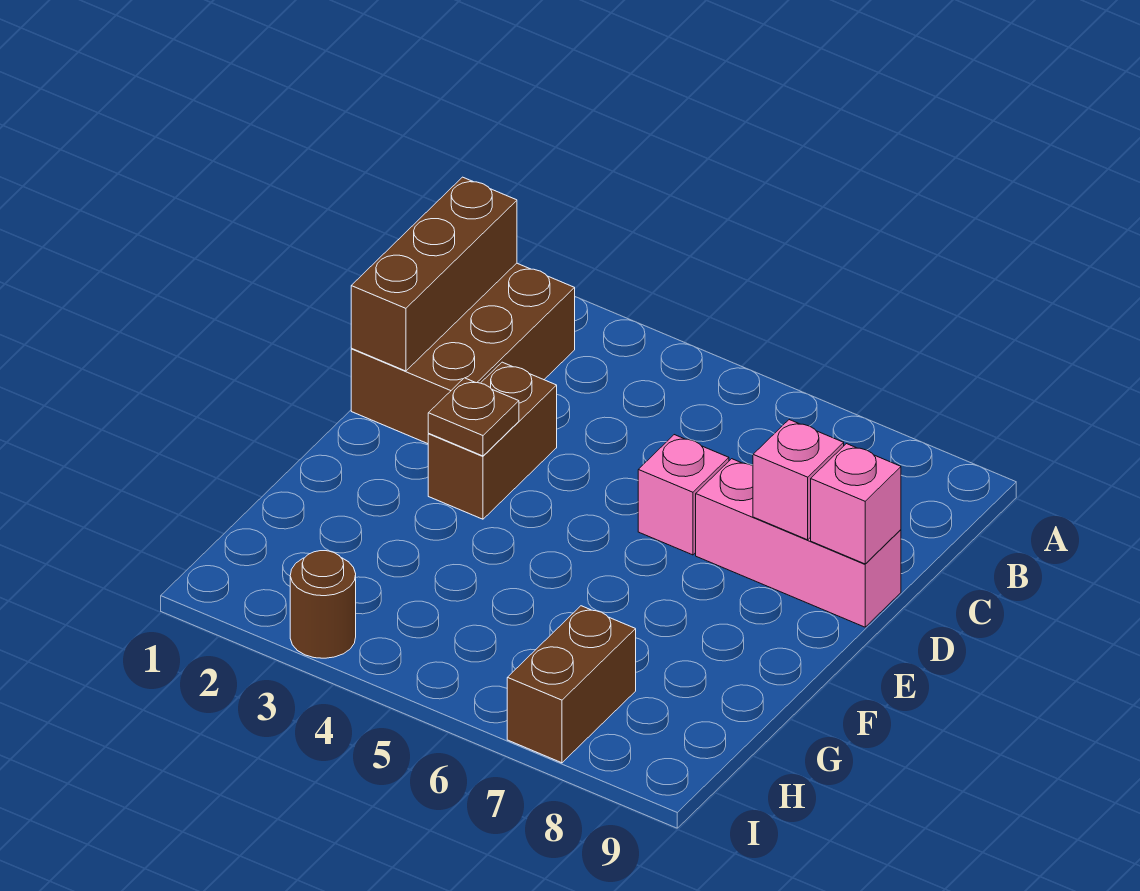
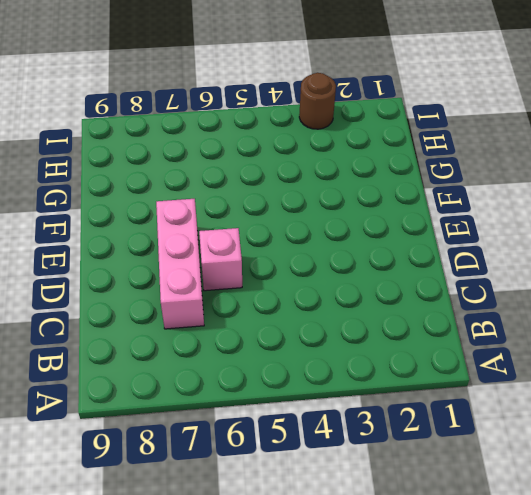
pink brick C7:E7 level 1 -> pink brick D7:D9 level 1
none -> brown brick B1:D2 level 1
none -> brown brick D3:E3 level 1

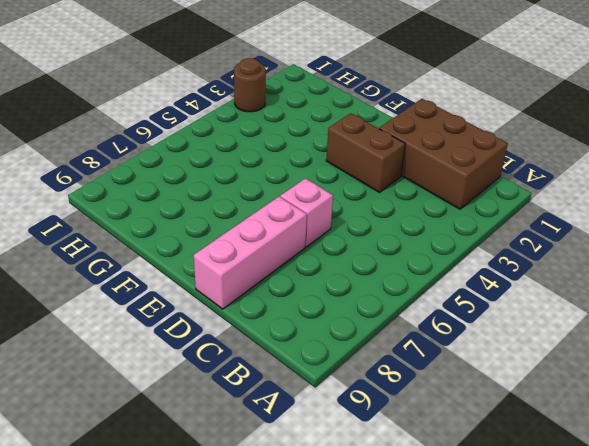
none -> brown brick H7:I7 level 1
none -> brown brick B1:D1 level 2

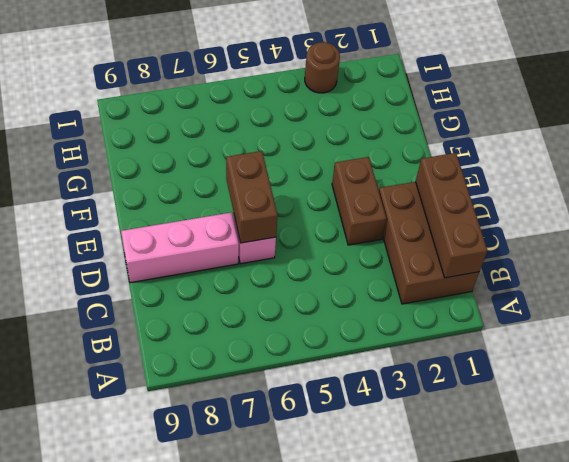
brown brick D6:E6 level 2 -> brown brick H7:I7 level 1
none -> pink brick D8 level 2
none -> pink brick D9 level 2

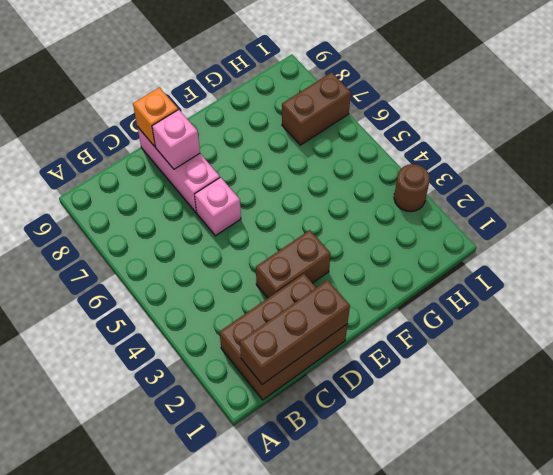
orange brick D9 level 2 -> pink brick D9 level 2
none -> brown plate E3 level 2

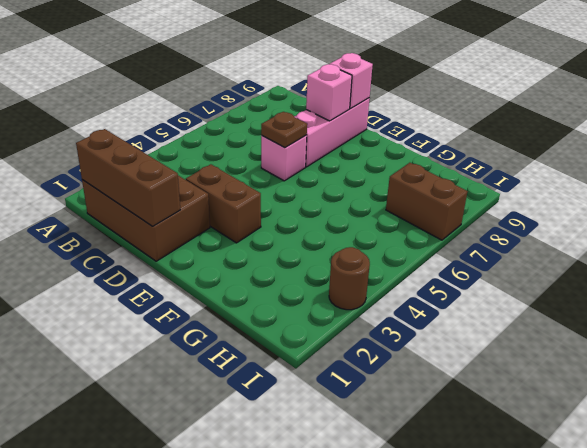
brown plate D6 level 2 -> brown plate E3 level 2

